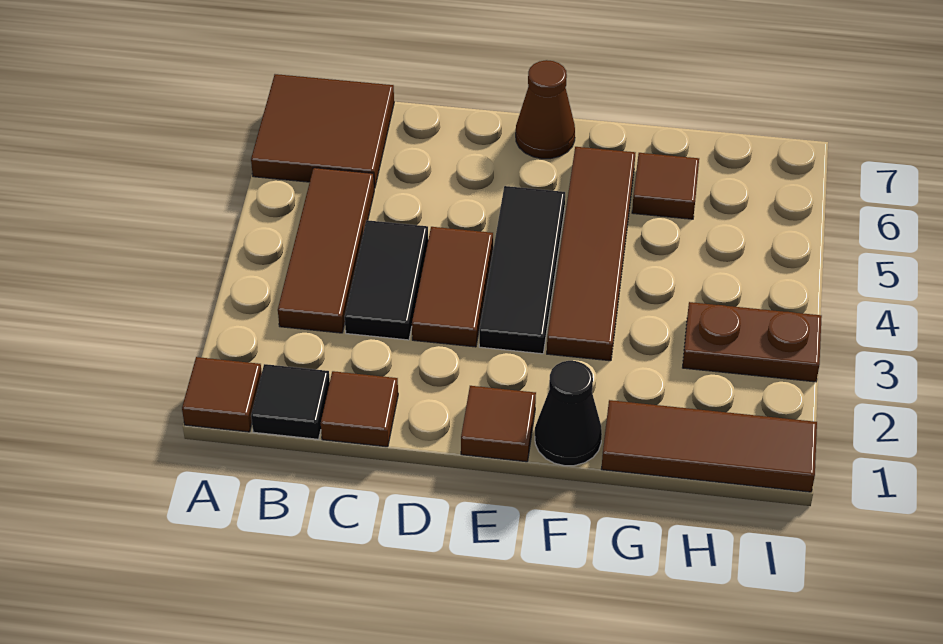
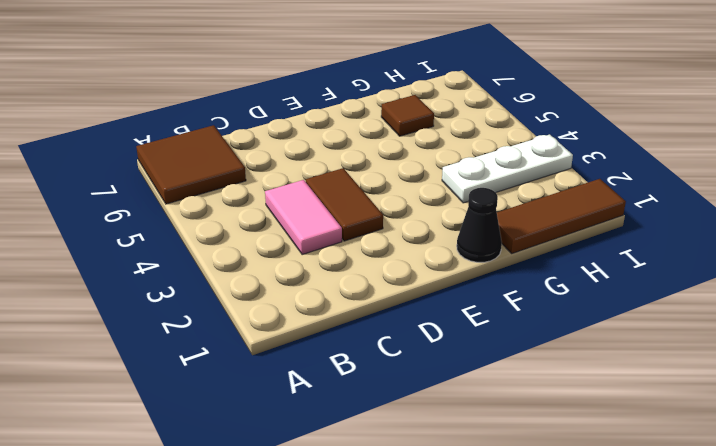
pink tile C3:C4 level 1 -> black tile C3:C4 level 1
white plate G3:I3 level 1 -> brown plate H3:I3 level 1
none -> brown tile A1 level 1
none -> black tile B1 level 1
none -> brown tile B3:B5 level 1

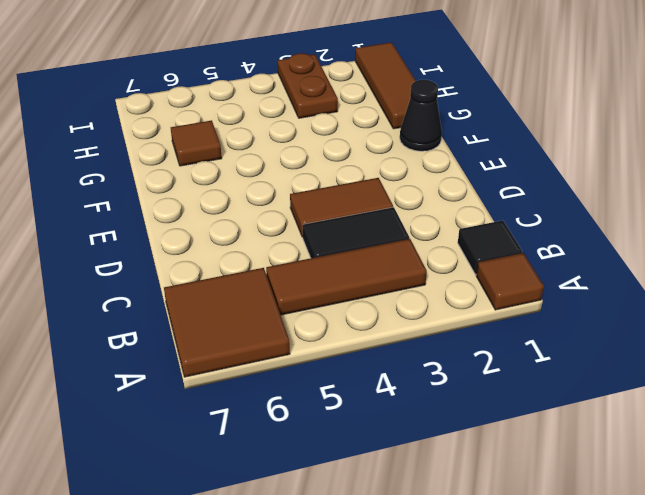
none -> brown tile C1 level 1
none -> brown tile E1 level 1
none -> black tile E3:E5 level 1

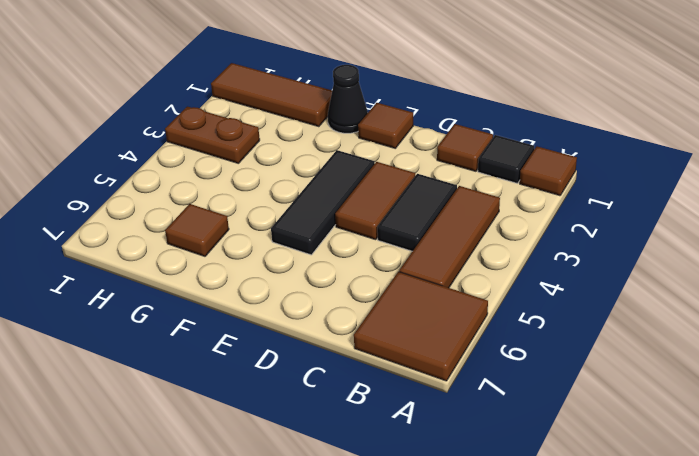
none -> brown cone E7 level 1
none -> brown tile F3:F6 level 1

